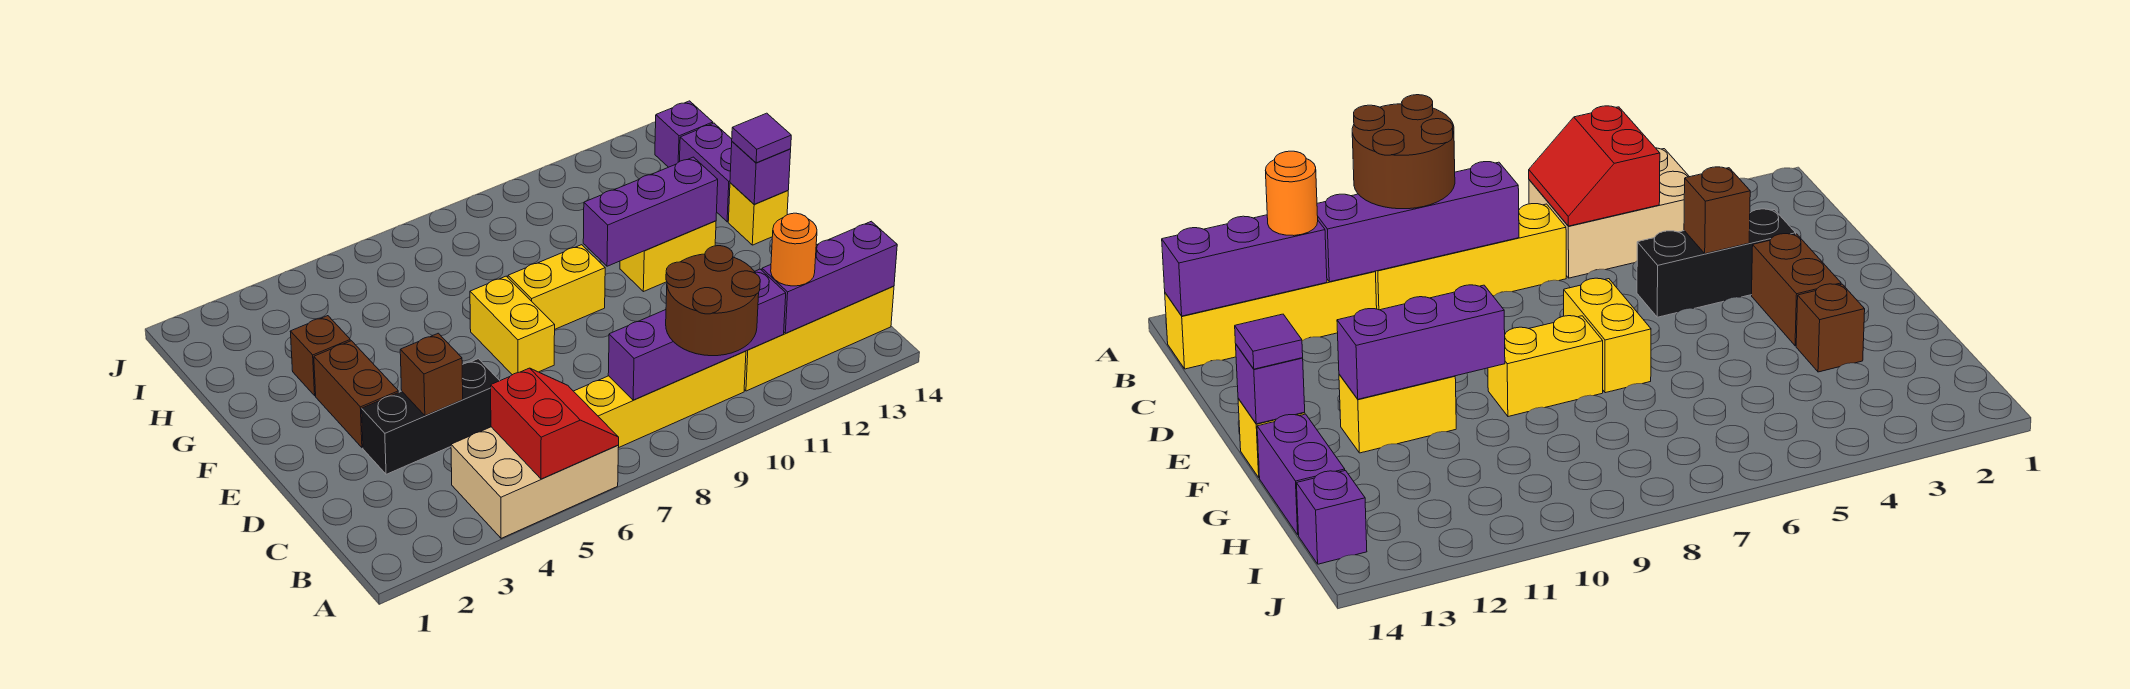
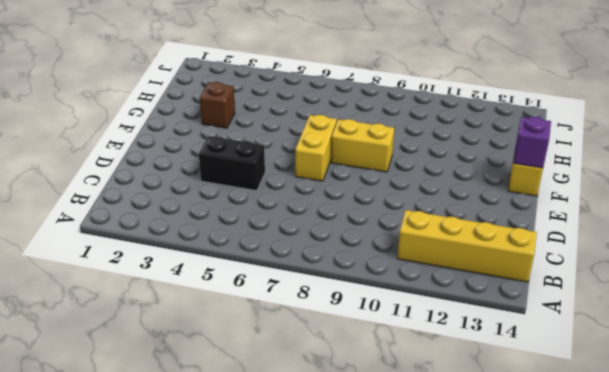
black brick D4:D5 level 1 -> black brick D3:D5 level 1
none -> tan brick A4:B6 level 1
none -> yellow brick B7:B10 level 1
none -> brown brick E3:F3 level 1

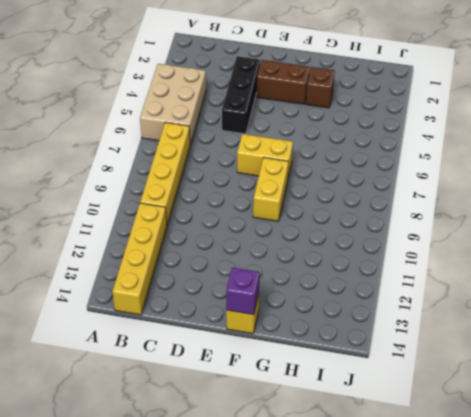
none -> yellow brick F11:F12 level 1
none -> purple brick G14:H14 level 1
none -> purple brick I14 level 1

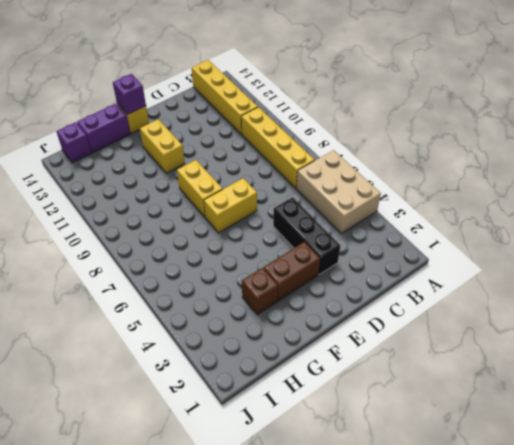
none -> red slope A5:B6 level 2 top 5
none -> purple brick B8:B11 level 2
none -> purple brick B12:B14 level 2

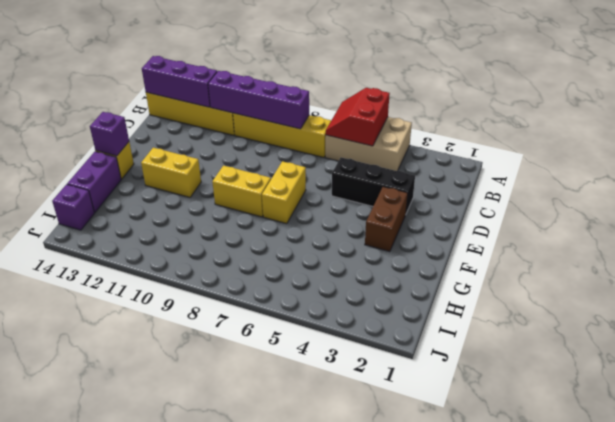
none -> brown brick G3 level 1
none -> brown brick D4 level 2
none -> purple brick F10:F12 level 2

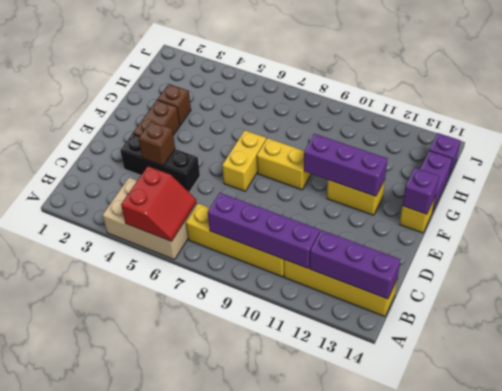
none -> brown round brick A9:B10 level 3
none -> orange round brick B12 level 3
none -> purple tile F14 level 3

